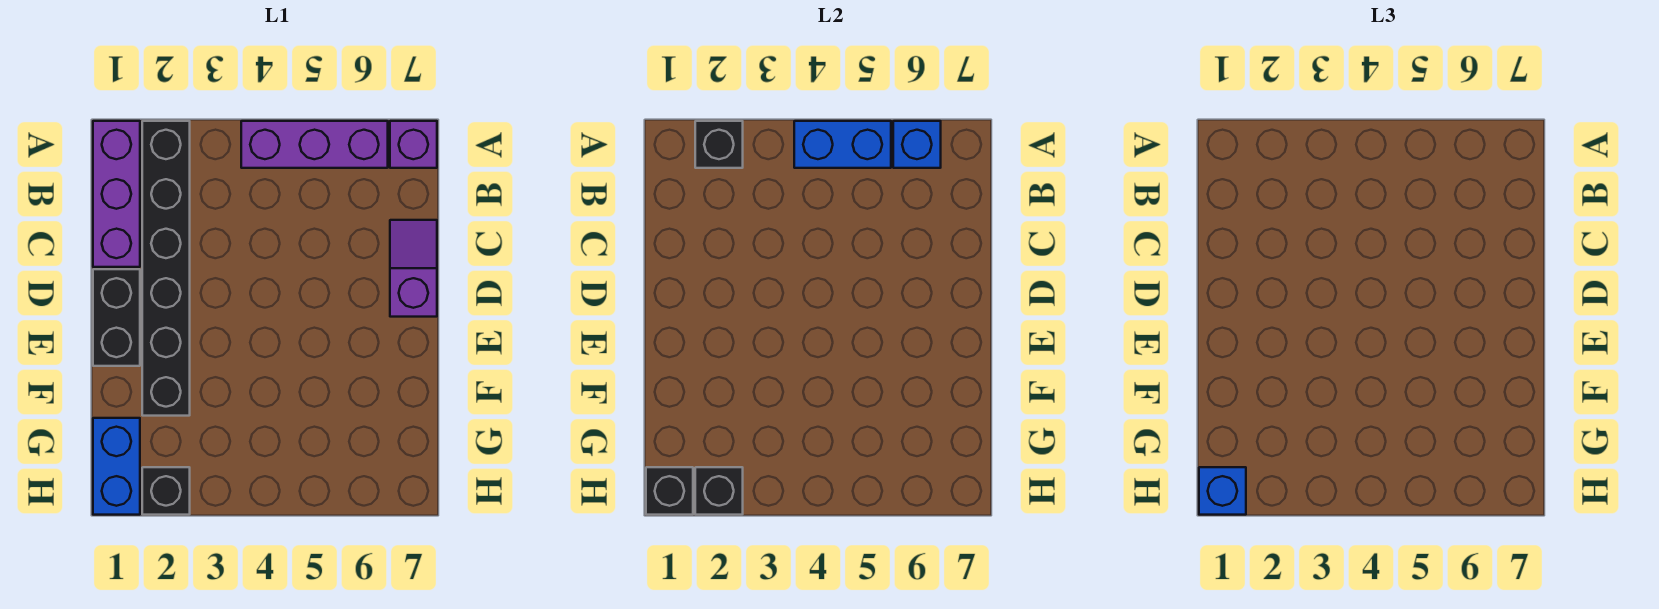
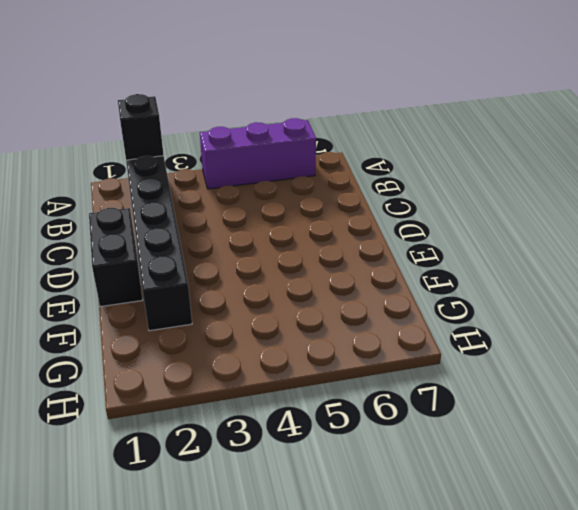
none -> purple brick A1:C1 level 1
none -> purple brick A7 level 1
none -> purple slope C7:D7 level 1 top D

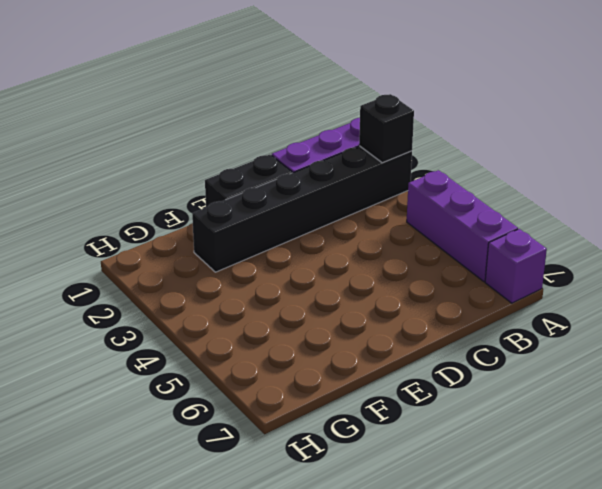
none -> purple slope C7:D7 level 1 top D
none -> blue brick G1:H1 level 1
none -> black brick H2 level 1

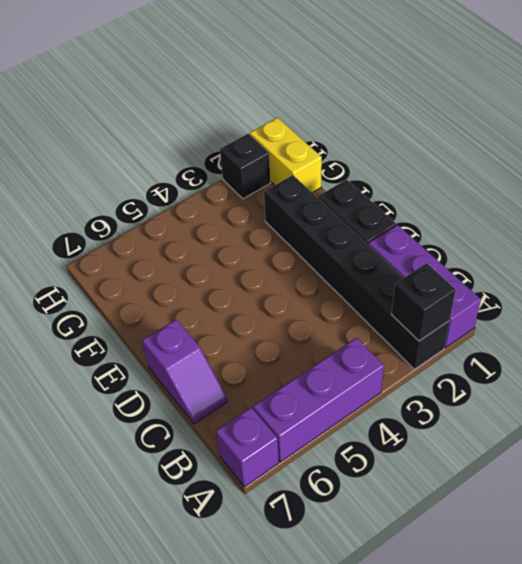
yellow brick G1:H1 level 1 -> blue brick G1:H1 level 1
none -> blue brick A4:A5 level 2
none -> blue brick A6 level 2
none -> black brick H1 level 2

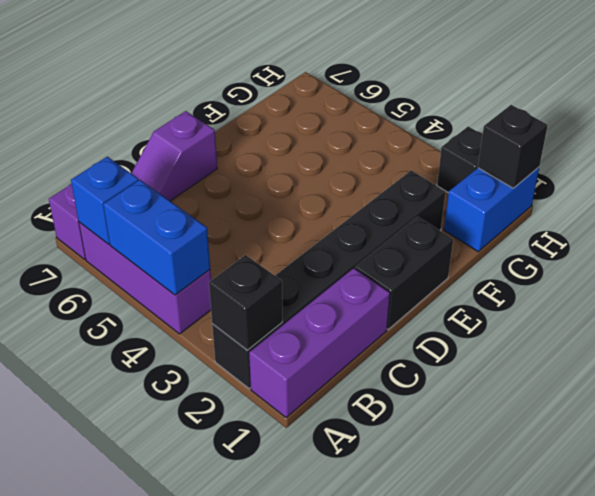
none -> black brick H2 level 2
none -> blue brick H1 level 3

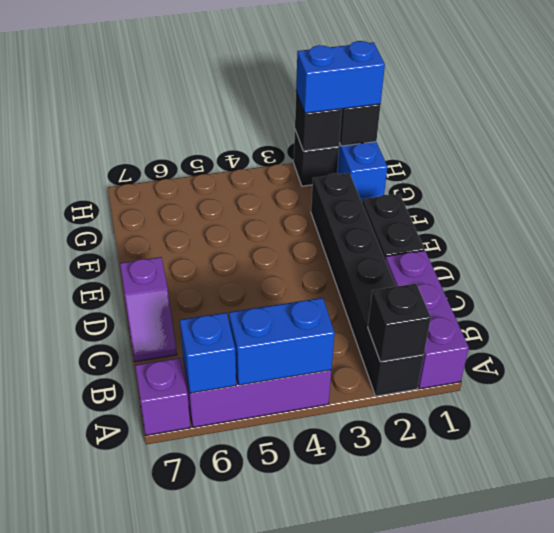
blue brick H1:H2 level 3 -> blue brick H1 level 3

